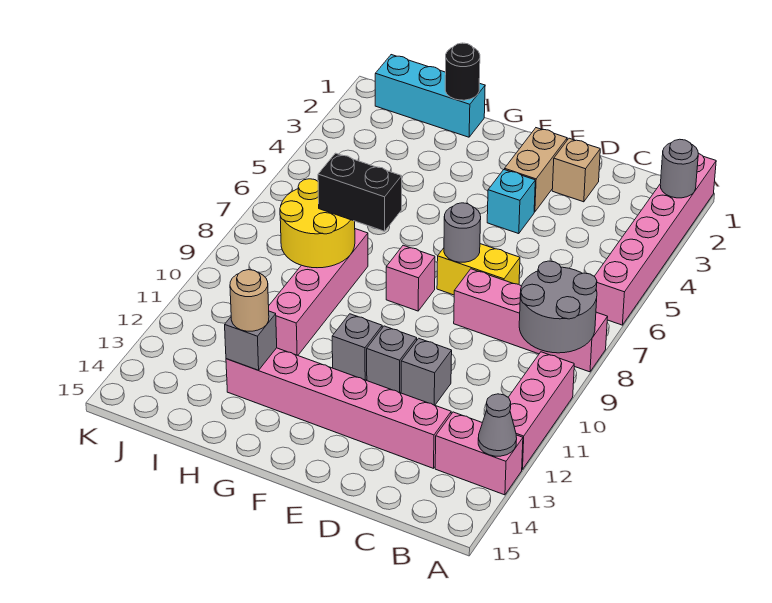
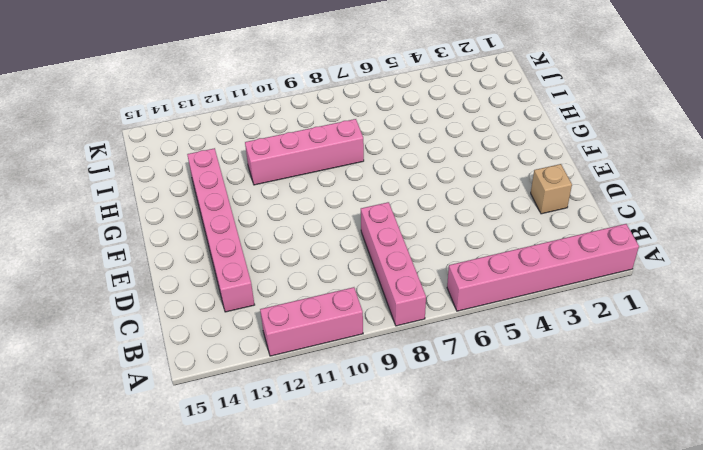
none -> pink brick A13:B13 level 1
none -> yellow brick D7:E7 level 1
none -> grey brick D11 level 1

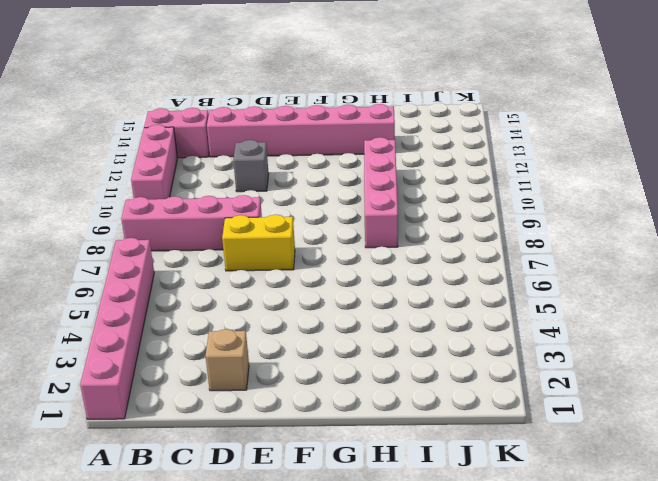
none -> tan brick E2:E3 level 1
none -> cyan brick E4 level 1
none -> grey brick E11 level 1

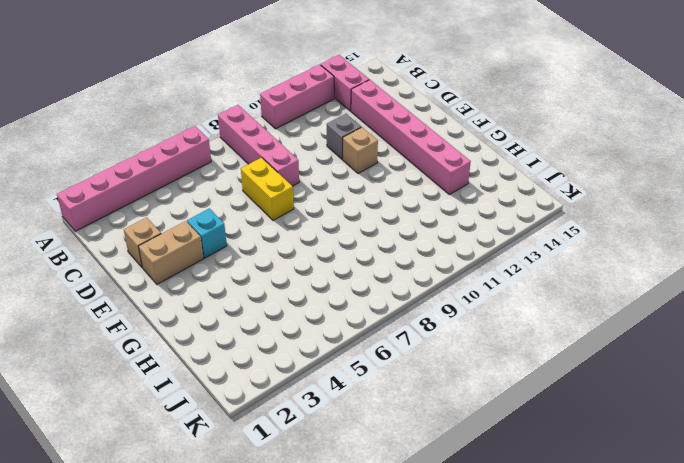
tan brick E11 level 1 -> grey brick E11 level 1
none -> pink brick F8 level 1
none -> grey brick F11 level 1
none -> cyan brick H1:J1 level 1

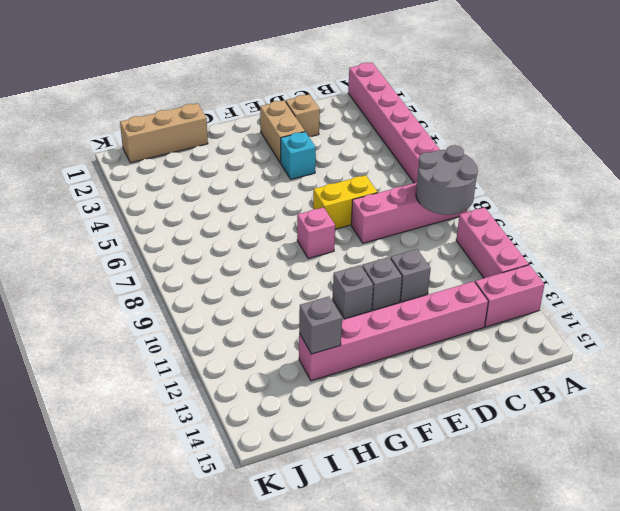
tan brick H1:J1 level 1 -> cyan brick H1:J1 level 1
none -> pink brick H8:H11 level 1
none -> grey round brick A2 level 2
none -> grey cone A13 level 2

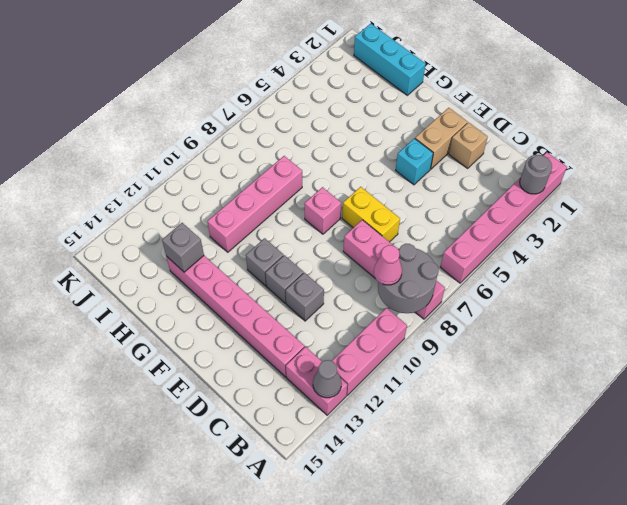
pink cone B9 level 3 -> none
none -> grey round brick E7 level 2
none -> black round brick H1 level 2
none -> yellow round brick H8:I9 level 2

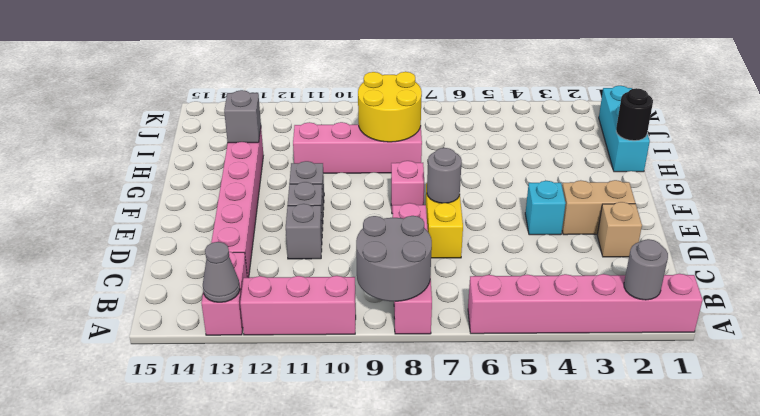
none -> black brick G8:H8 level 3
none -> tan round brick H13 level 3

